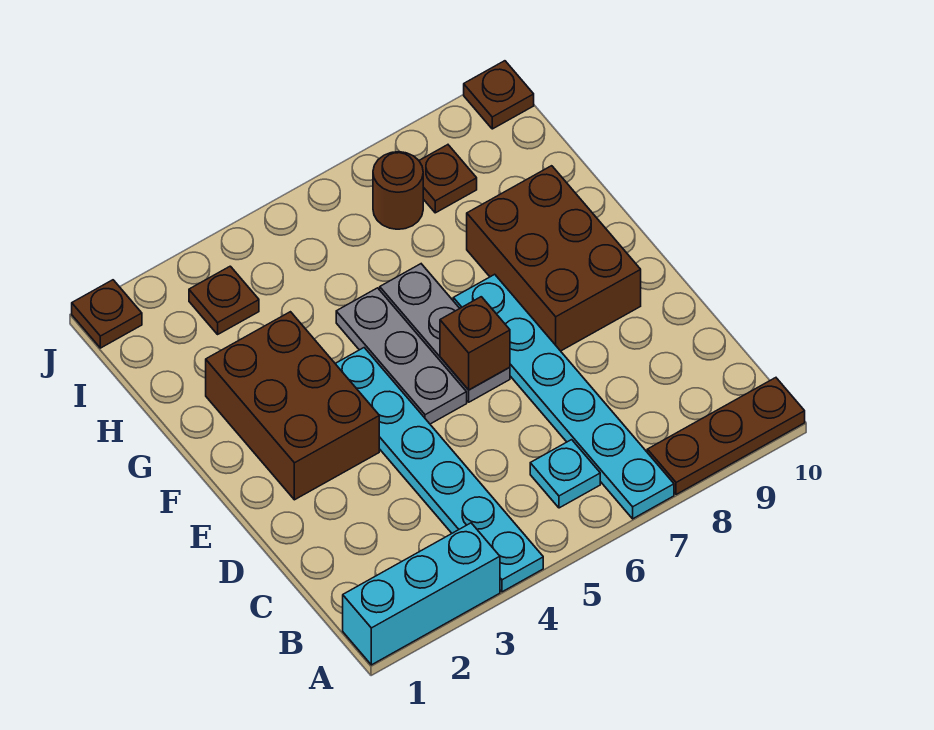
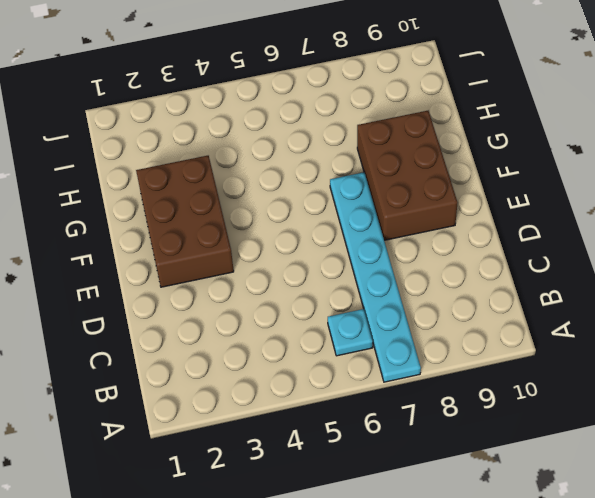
none -> cyan brick A1:A3 level 1
none -> cyan plate A4:F4 level 1
none -> brown plate A8:A10 level 1

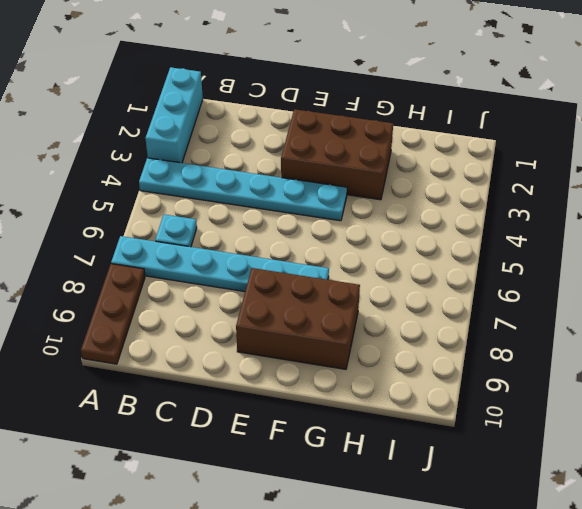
none -> grey plate E5:G5 level 1
none -> grey plate E6:G6 level 1
none -> brown plate I3 level 1

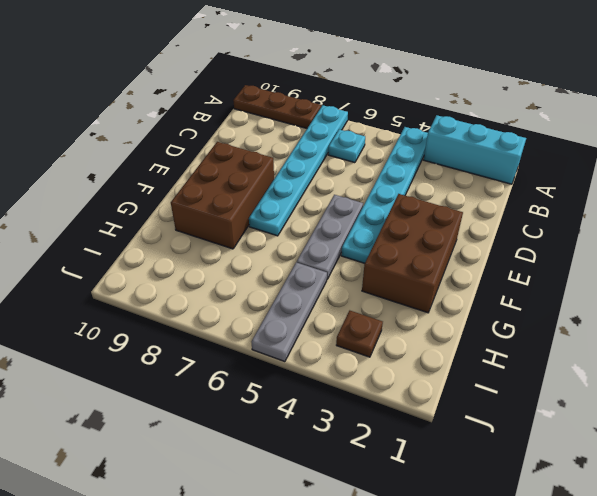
grey plate H5:J5 level 1 -> grey plate E6:G6 level 1
none -> brown round brick I7 level 1
none -> brown plate I8 level 1
none -> brown plate J1 level 1

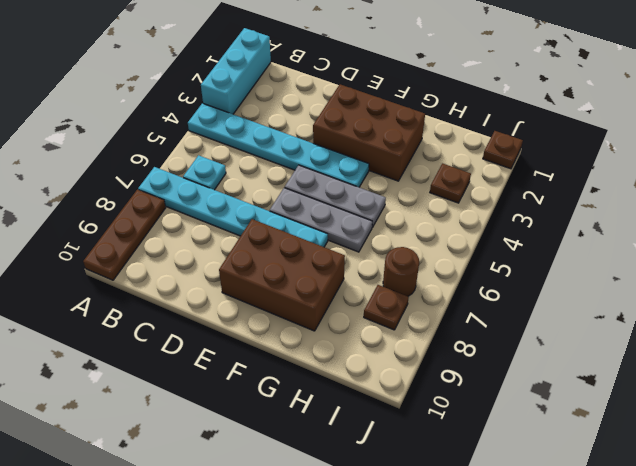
none -> brown plate J10 level 1
none -> brown brick E6 level 2

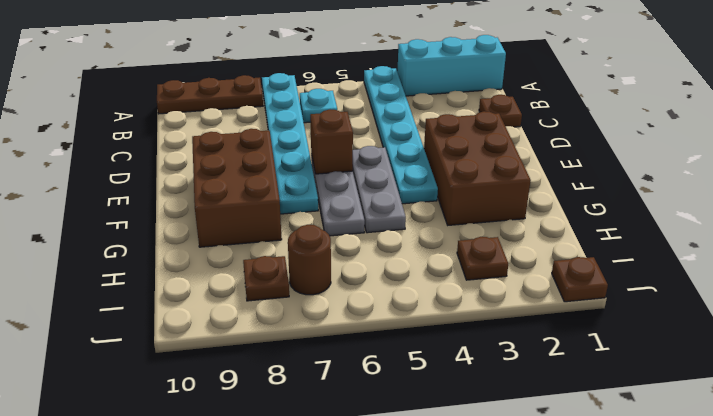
brown plate C1 level 1 -> brown plate J10 level 1

